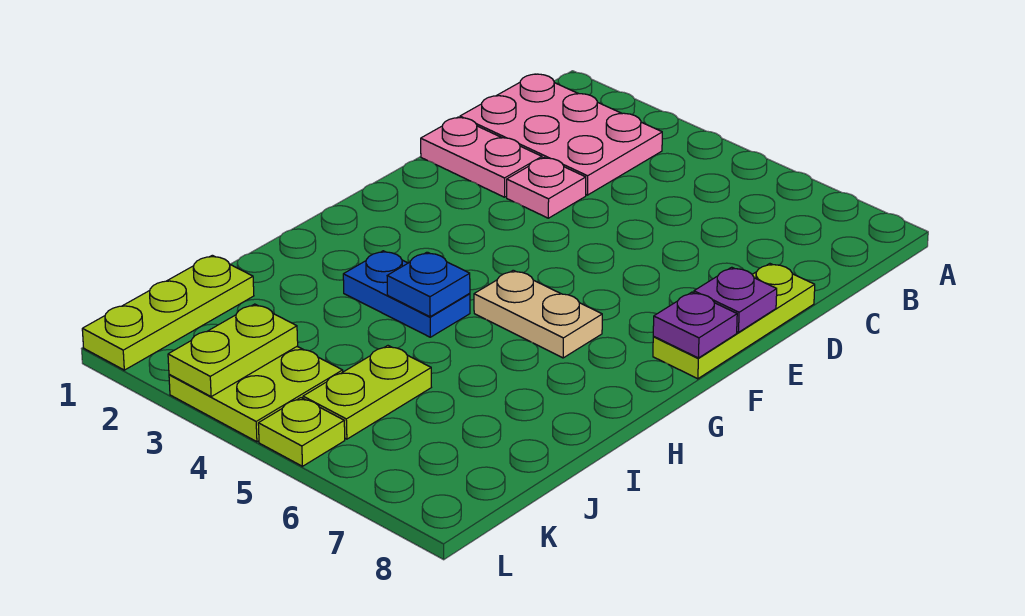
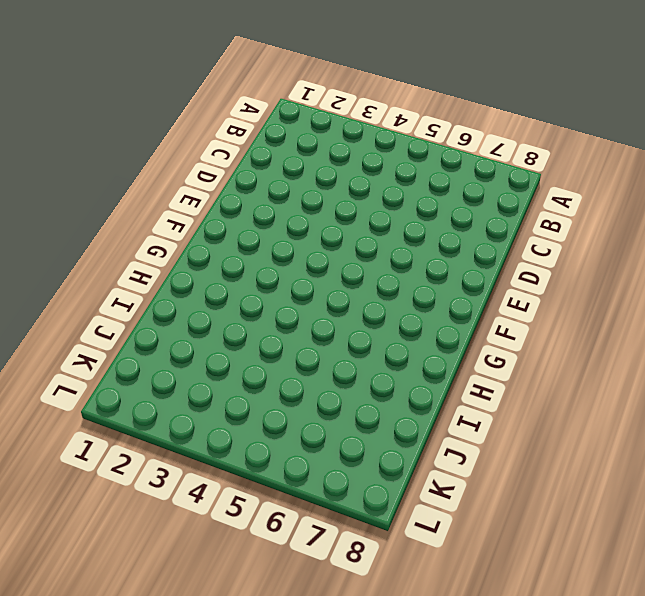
none -> pink plate B1:C3 level 1
none -> pink plate D1:D2 level 1
none -> pink plate D3 level 1

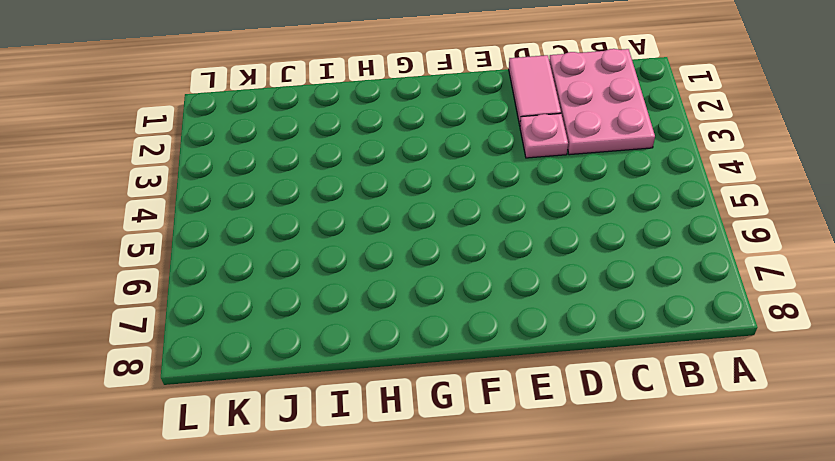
pink tile D1:D2 level 1 -> pink plate D1:D2 level 1
none -> lime plate D8:F8 level 1
none -> tan plate G5:G6 level 1
none -> blue plate H3:H4 level 1

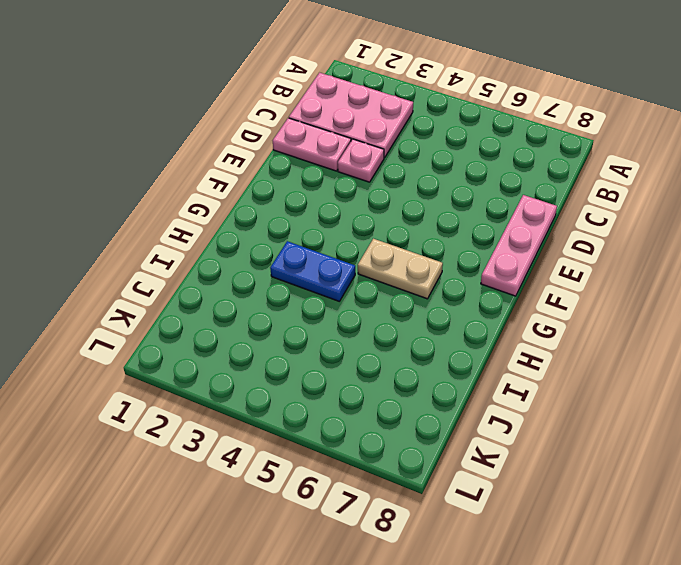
pink plate D8:F8 level 1 -> lime plate D8:F8 level 1
none -> lime plate J1:L1 level 1
none -> lime plate J5:K5 level 1
none -> lime plate K3:L4 level 1

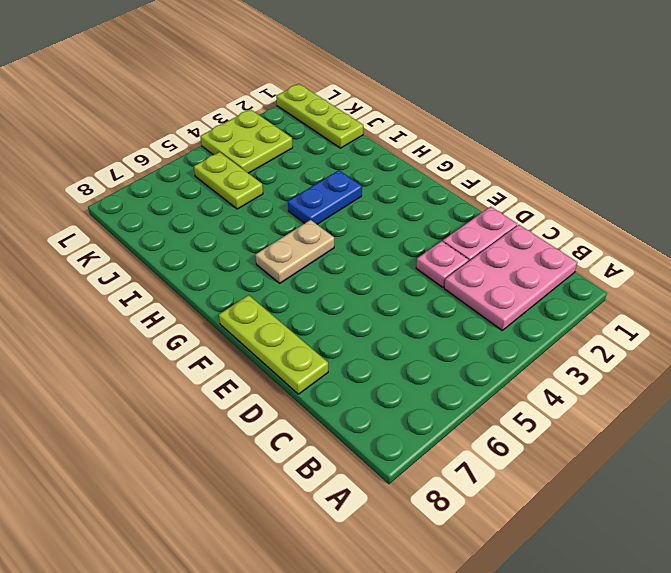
none -> lime plate L5 level 1
none -> purple plate E8 level 2
none -> purple plate F8 level 2

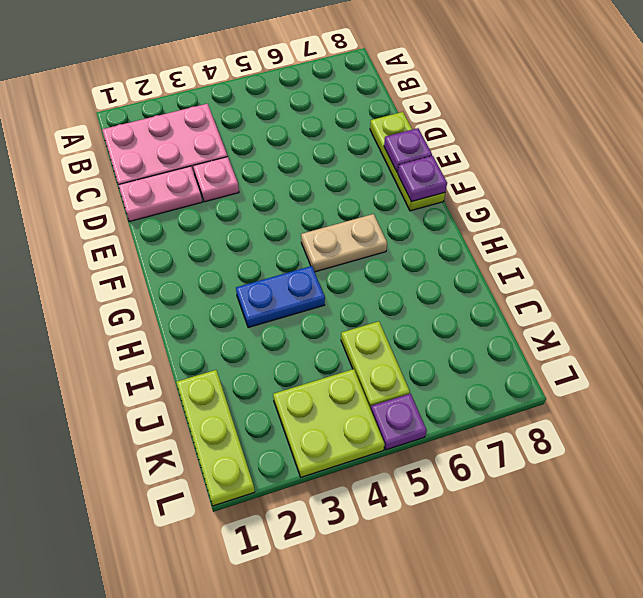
purple plate L5 level 1 -> lime plate L5 level 1
none -> blue plate H4 level 2
none -> lime plate K3:L3 level 2

